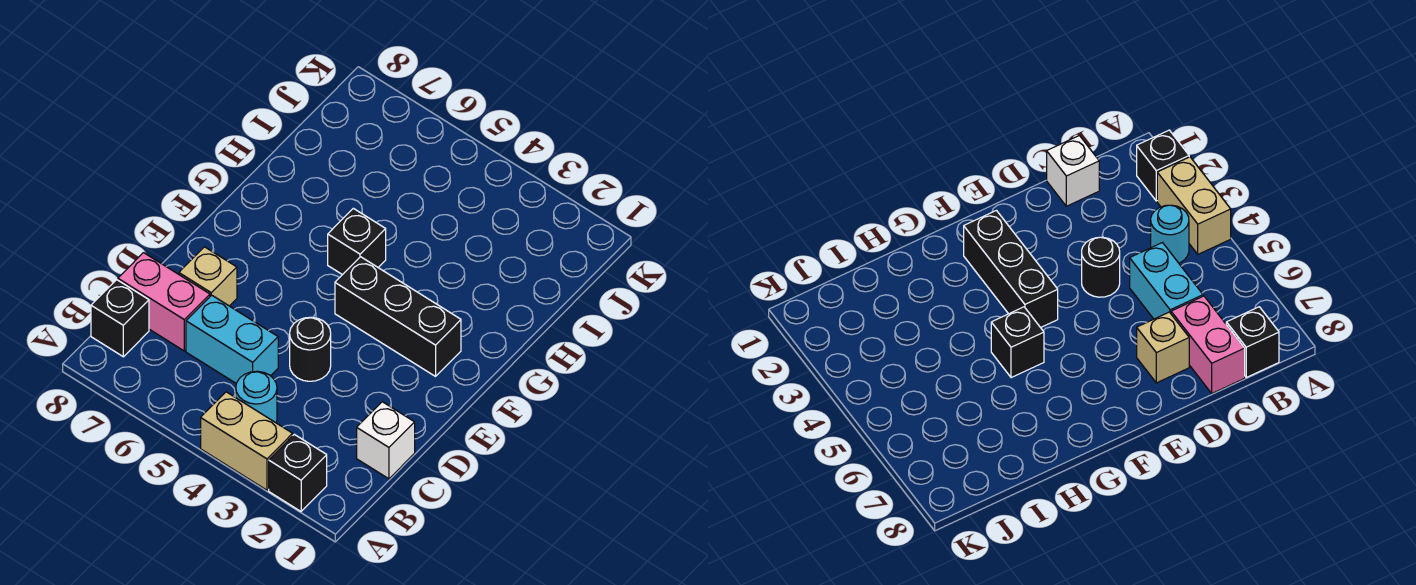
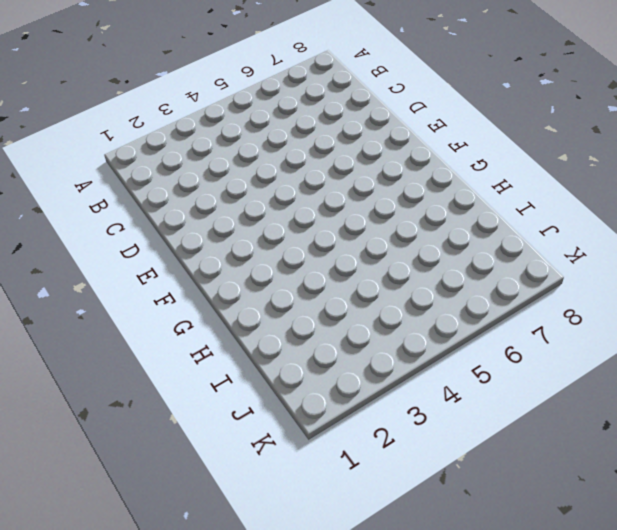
none -> black brick A2 level 1
none -> tan brick A3:A4 level 1

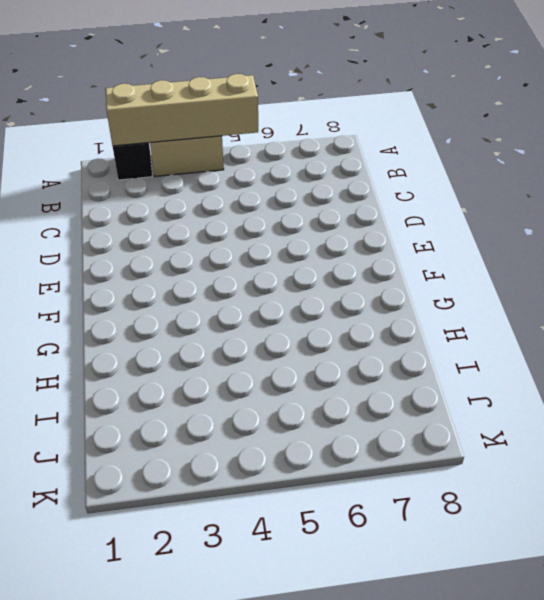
tan brick A2:A5 level 2 -> none
none -> cyan round brick B4 level 1
none -> black brick B8 level 1

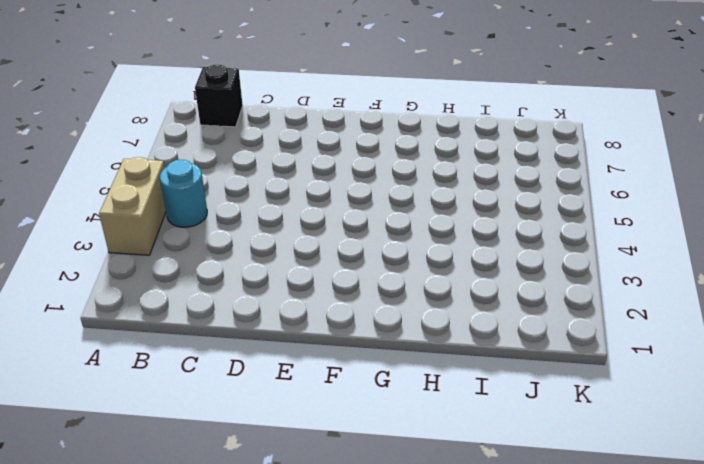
none -> black brick A2 level 1
none -> white brick C1 level 1

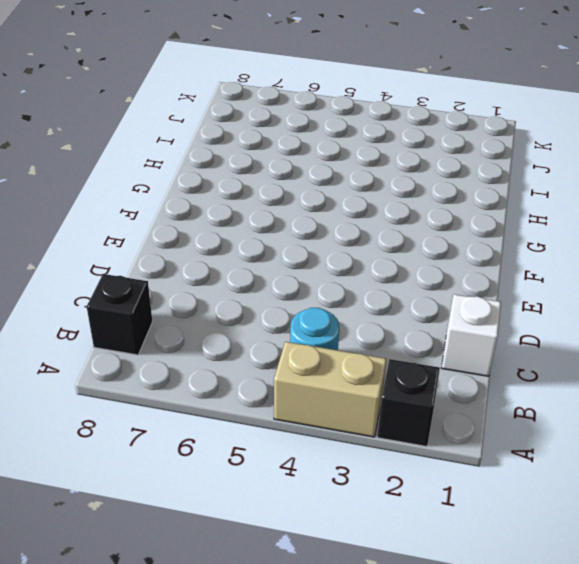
none -> cyan brick C5:C6 level 1
none -> pink brick C7:C8 level 1

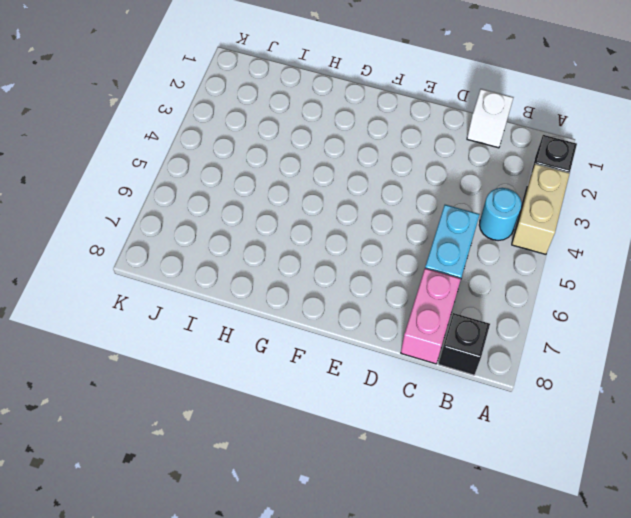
none -> black round brick D4 level 1
none -> tan brick D7 level 1

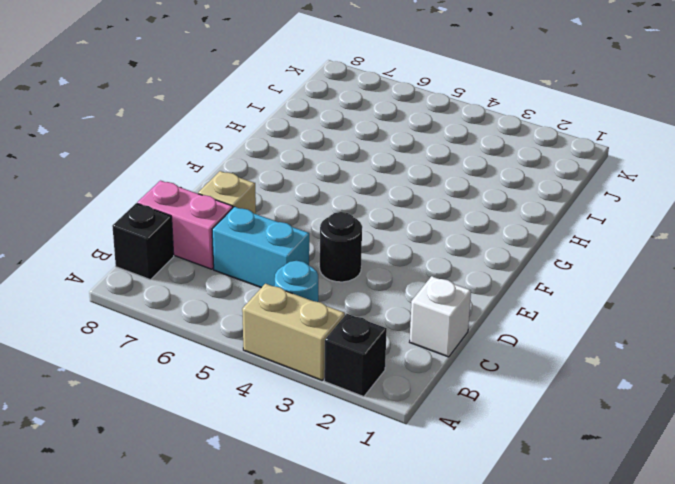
none -> black brick F2:F4 level 1
none -> black brick G5 level 1

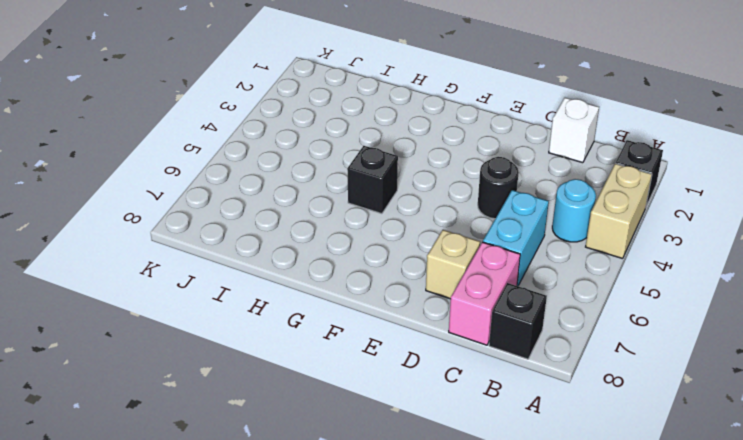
none -> black brick F2:F4 level 1

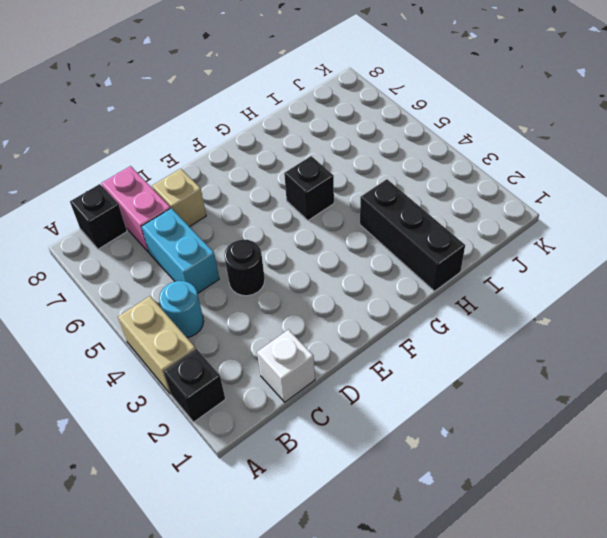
black brick H1:H3 level 1 -> black brick F2:F4 level 1

